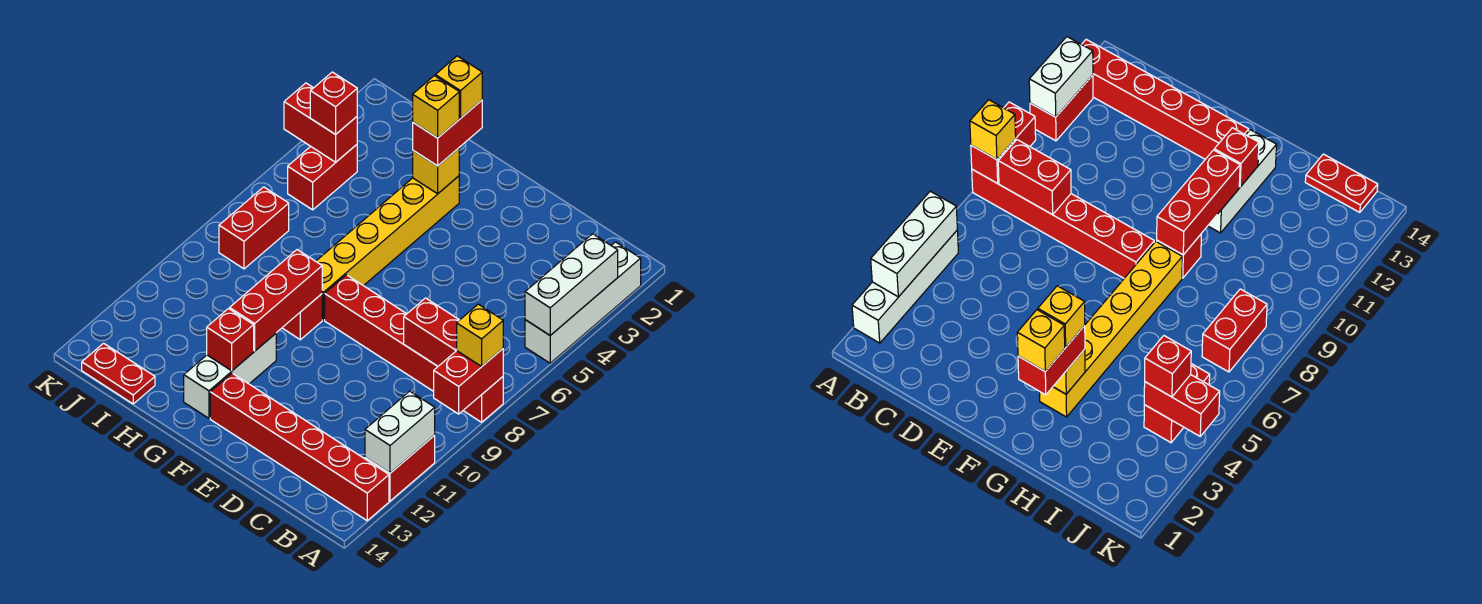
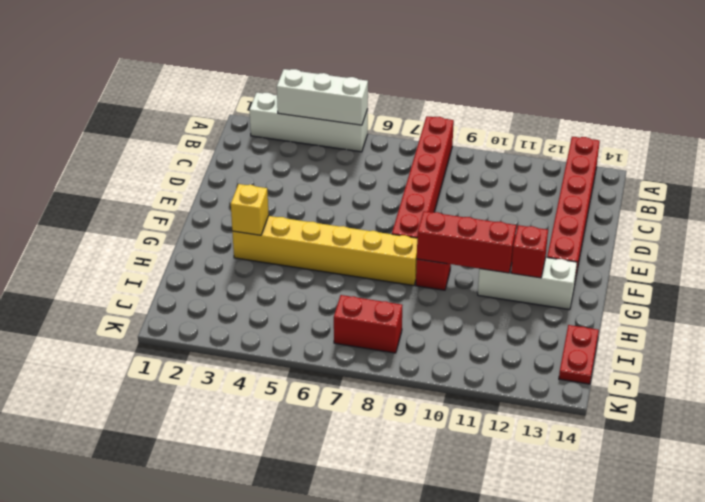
none -> red brick A11:A12 level 1
none -> red brick J4:J5 level 1
none -> red brick A8:A9 level 2

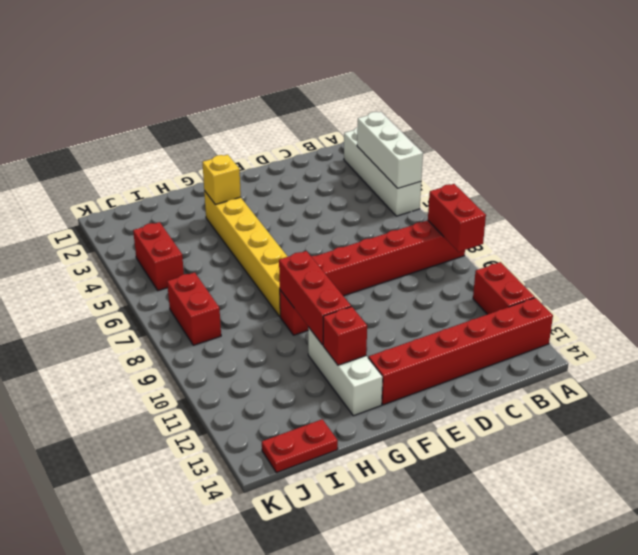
none -> white brick A11:A12 level 2
none -> red brick B8:C8 level 2
none -> red brick J4:K4 level 2

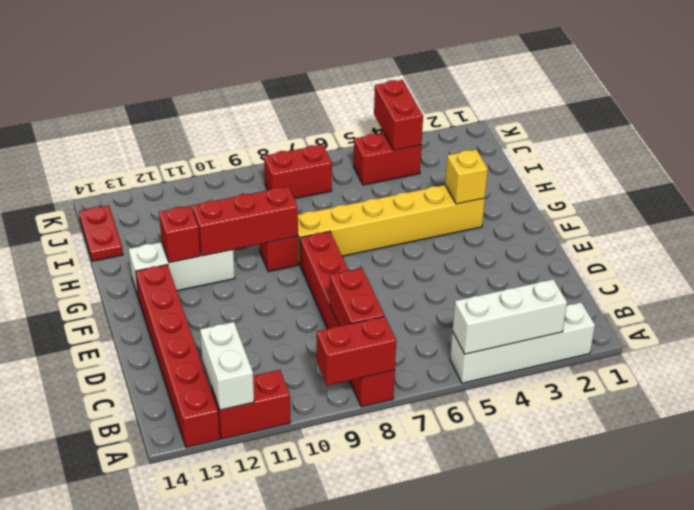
white brick A12:B12 level 2 -> white brick A11:A12 level 2
none -> yellow brick A8 level 3
none -> red brick G2:G3 level 3
none -> red brick J4 level 3

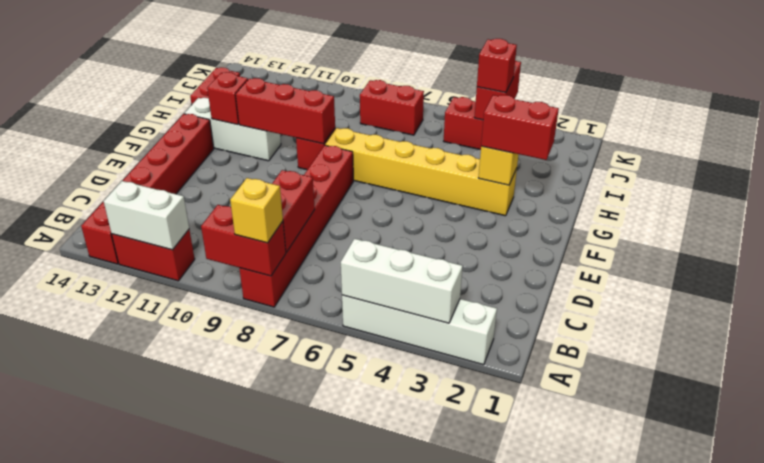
none -> yellow brick G2 level 4
none -> yellow brick G3 level 4

